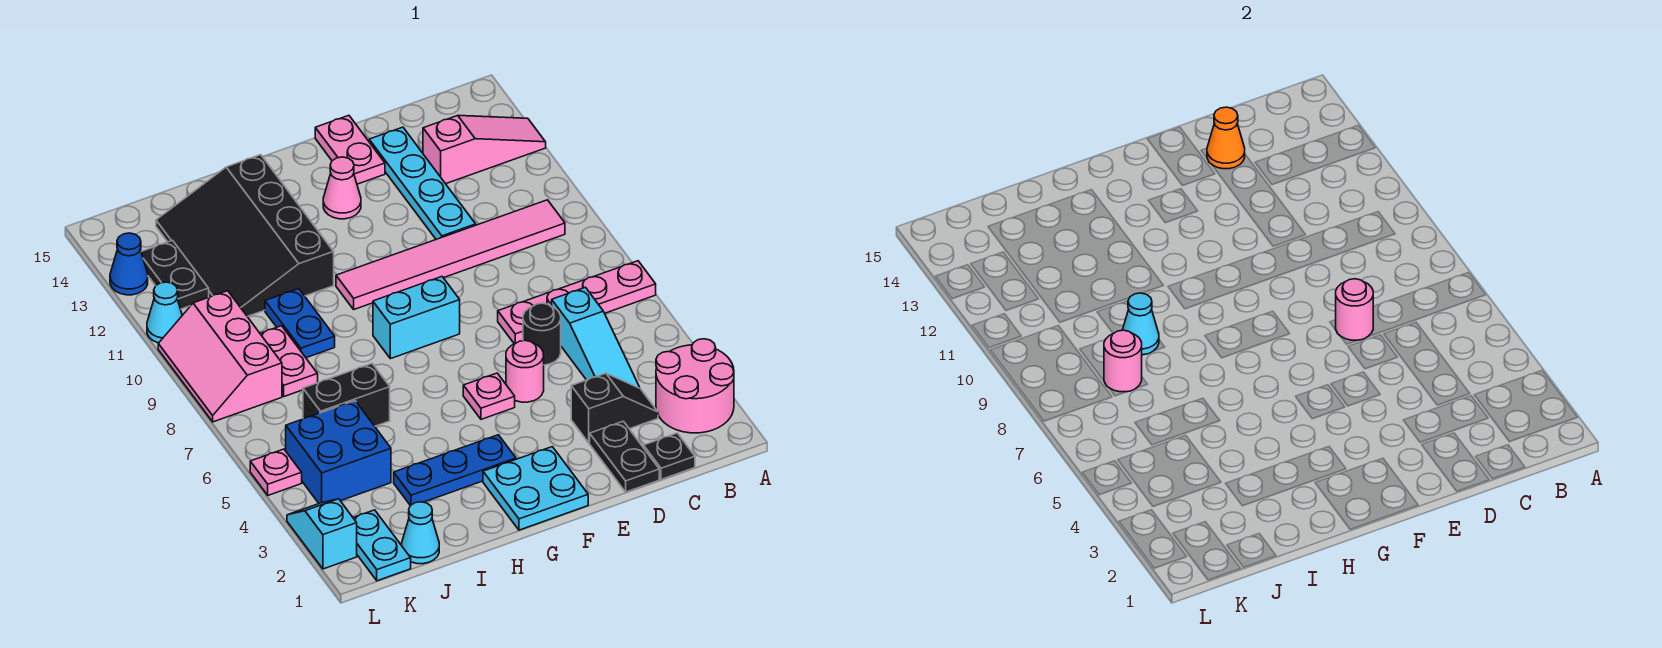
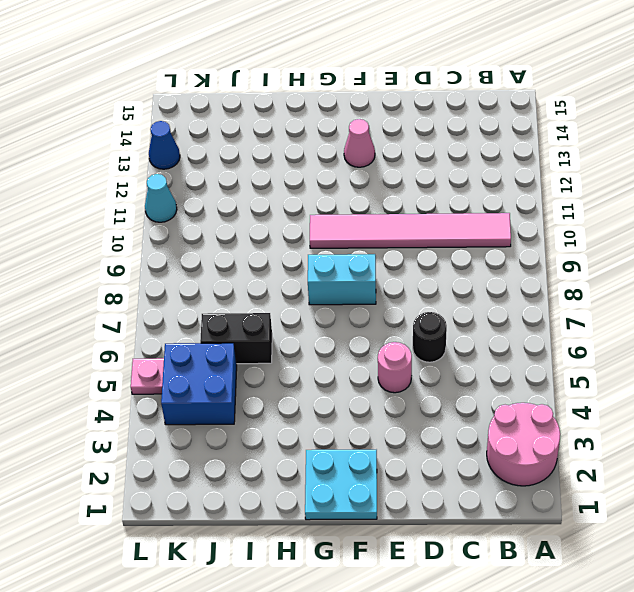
none -> pink plate A7:D7 level 1
none -> pink slope A13:C13 level 1 top C
none -> black plate C1 level 1
none -> black slope C3:D3 level 1 top D

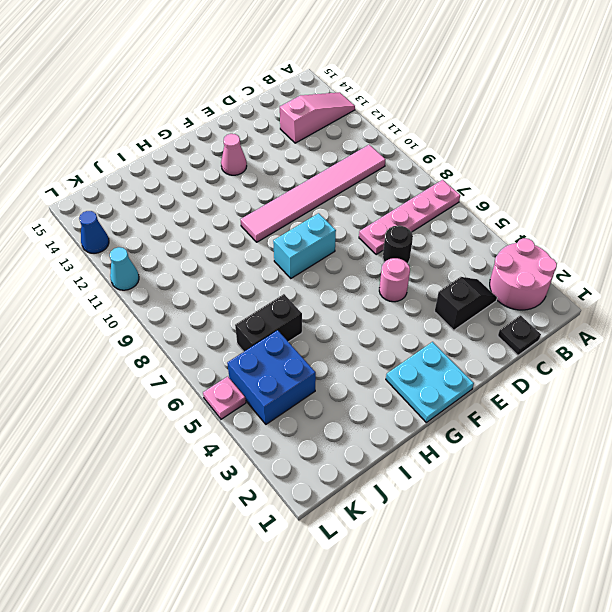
none -> cyan slope C4:C6 level 1 top 6
none -> black plate D1:D2 level 1
none -> cyan plate D11:D14 level 1
none -> pink plate E14:E15 level 1

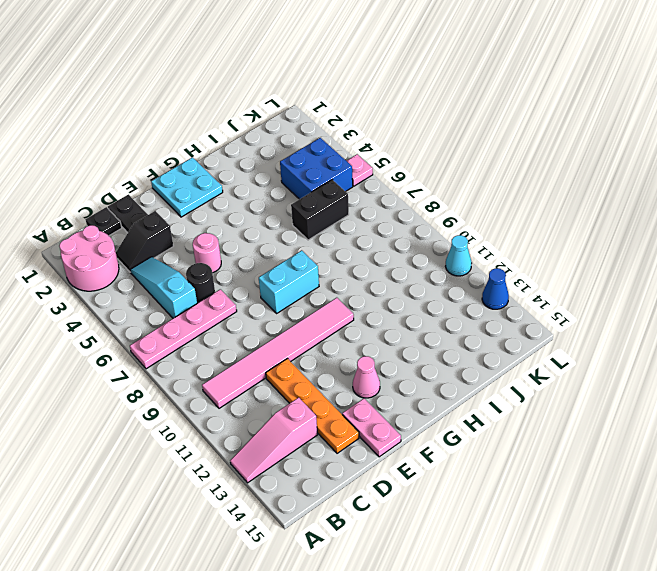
orange plate D11:D14 level 1 -> cyan plate D11:D14 level 1
none -> pink plate F5 level 1
none -> blue plate G3:I3 level 1
none -> black slope H11:J14 level 1 top H
none -> blue plate I9:I10 level 1

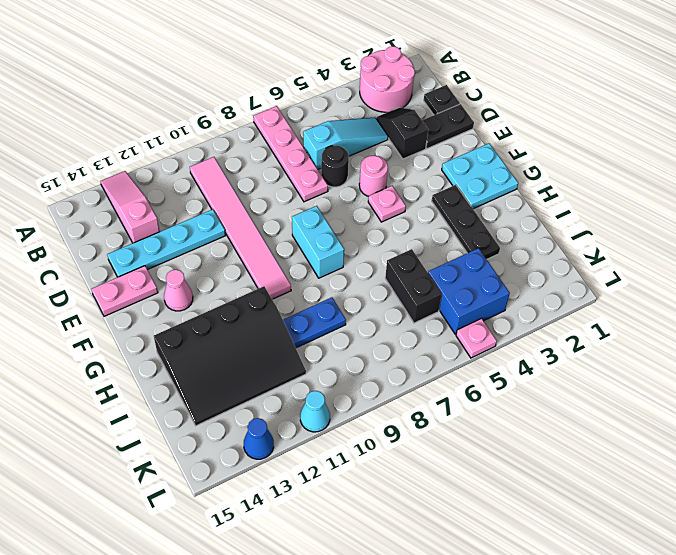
black plate G3:I3 level 1 -> blue plate G3:I3 level 1
none -> cyan cone J1 level 1
none -> pink plate J8:J9 level 1
none -> cyan plate K1:K2 level 1
none -> pink slope K8:L10 level 1 top K

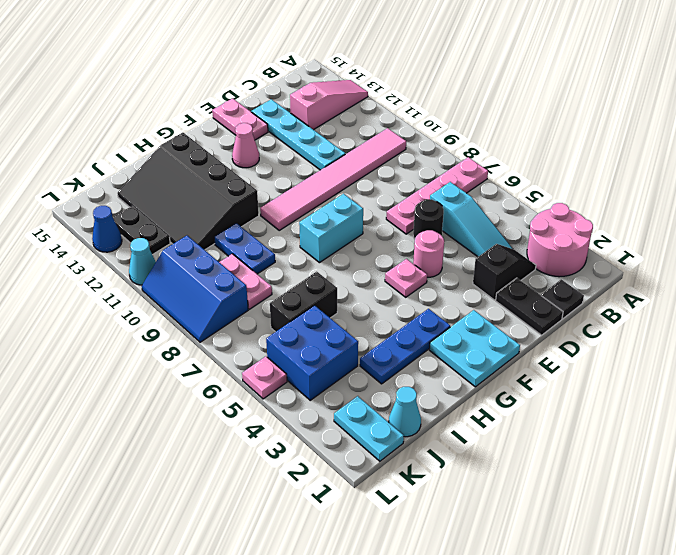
blue slope K8:L10 level 1 top K -> pink slope K8:L10 level 1 top K
none -> cyan slope L2:L3 level 1 top 2
none -> pink round brick D7 level 2
none -> orange cone D14 level 2
none -> cyan cone I9 level 2

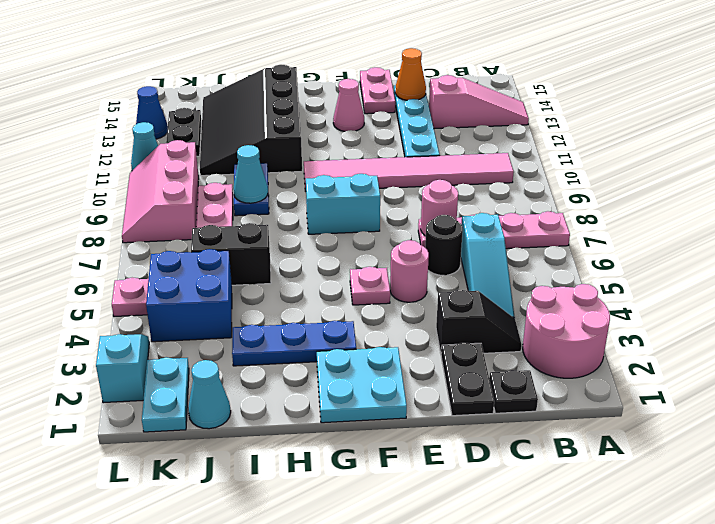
none -> pink round brick J8 level 2

